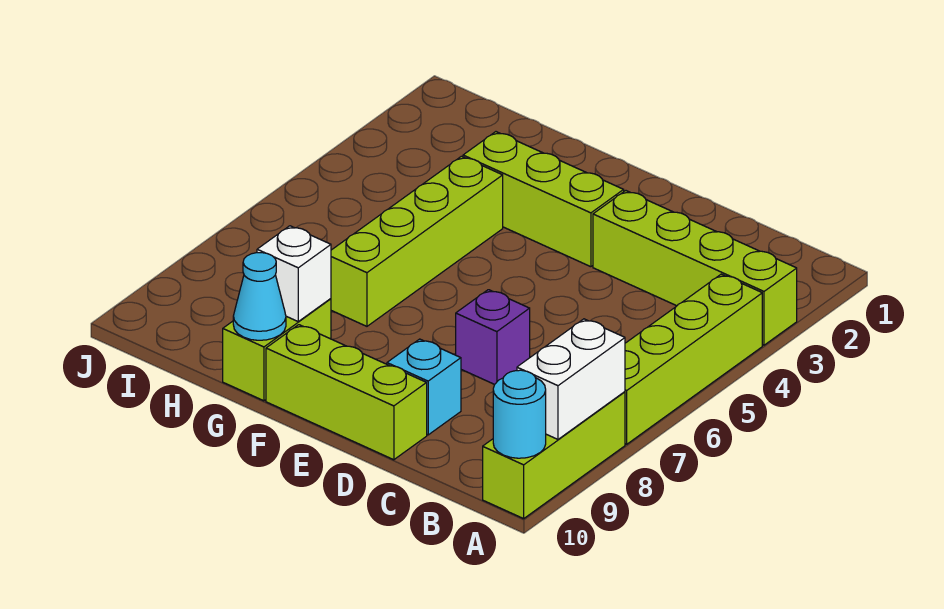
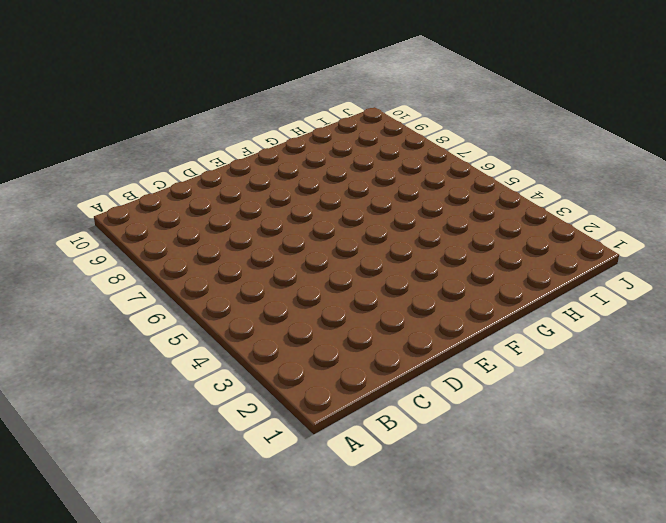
none -> lime brick A3:D3 level 1
none -> lime brick A4:A7 level 1
none -> lime brick A8:A10 level 1

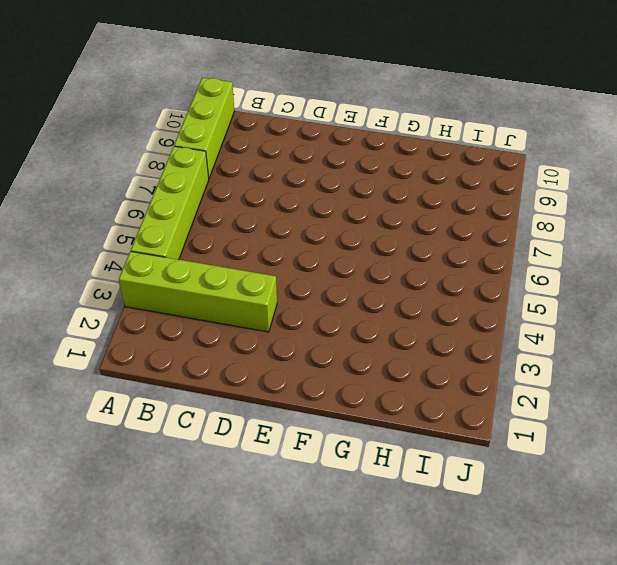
none -> purple brick D7 level 1
none -> cyan brick D9 level 1
none -> lime brick D10:F10 level 1

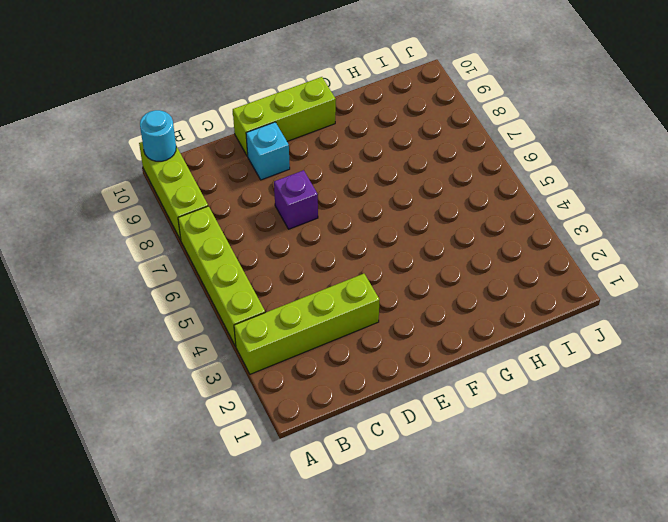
none -> lime brick E3:G3 level 1
none -> lime brick G4:G7 level 1
none -> lime brick G9:G10 level 1

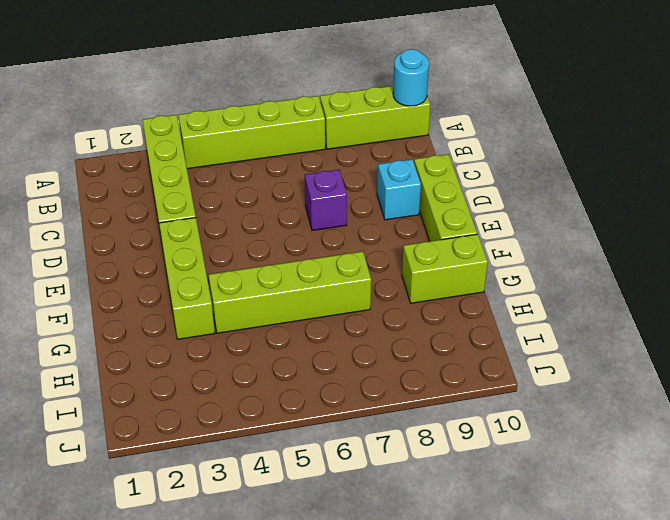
none -> white brick A8:A9 level 2
none -> white brick G9 level 2
none -> cyan cone G10 level 2

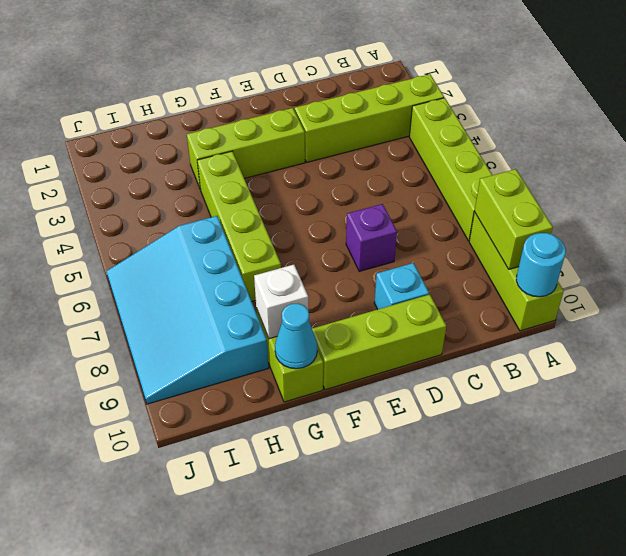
lime brick A8:A9 level 2 -> white brick A8:A9 level 2
cyan slope H6:J9 level 1 top H -> none

